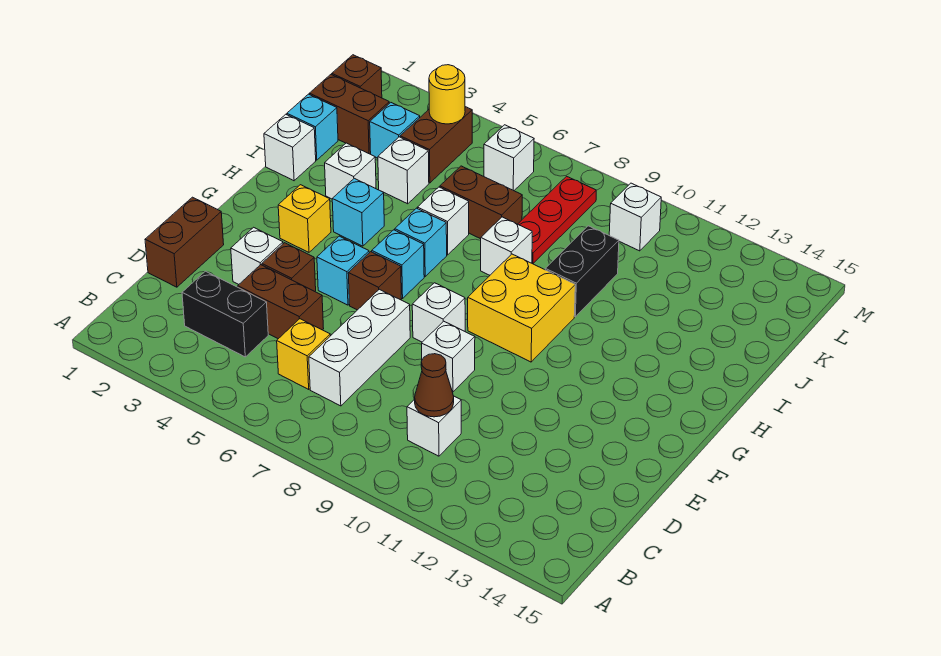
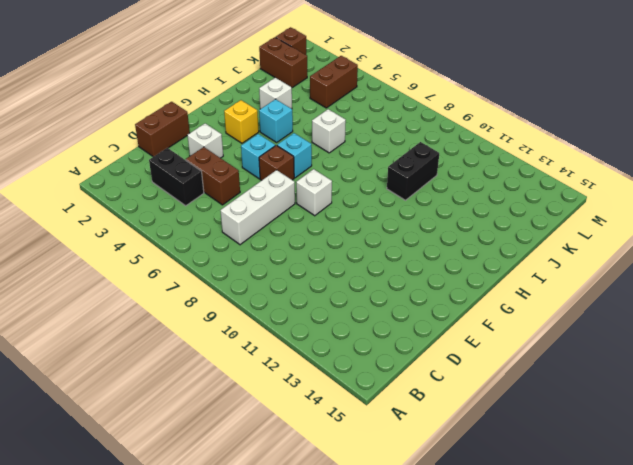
none -> yellow brick C6 level 1
none -> white brick C10 level 1
none -> brown brick E4 level 1
none -> white brick E9 level 1

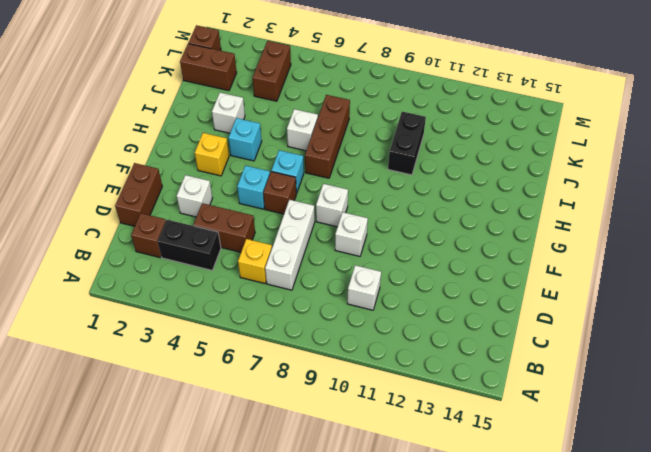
brown brick C2 level 1 -> brown brick E4 level 1
brown brick H7:J7 level 1 -> brown brick J6:J7 level 1
none -> yellow brick G9:H10 level 1
none -> cyan brick H6 level 1
none -> white brick I1 level 1
none -> white brick I8 level 1

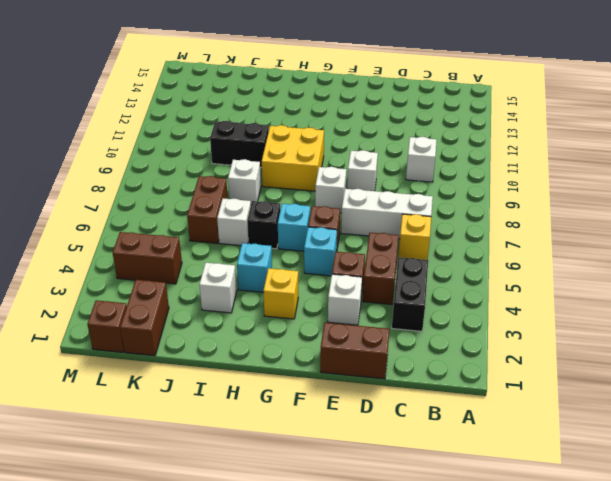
black brick H6 level 1 -> cyan brick H6 level 1
none -> white brick I1 level 1
none -> cyan brick J1 level 1
none -> white brick J4 level 1
none -> red plate J8:L8 level 1

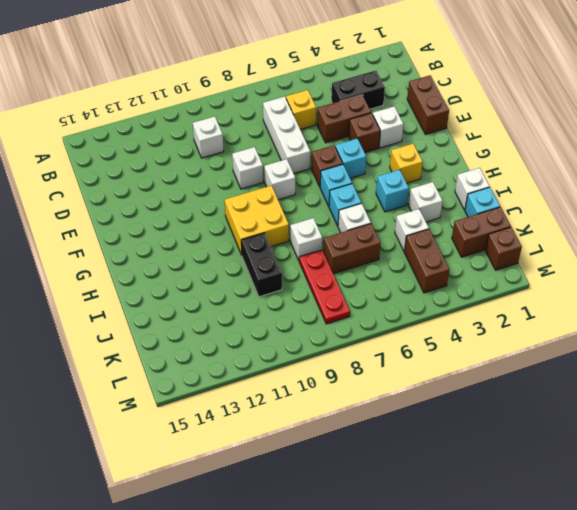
none -> cyan brick K3 level 1
none -> white brick L6 level 1
none -> white brick L10 level 1
none -> brown cone C10 level 2

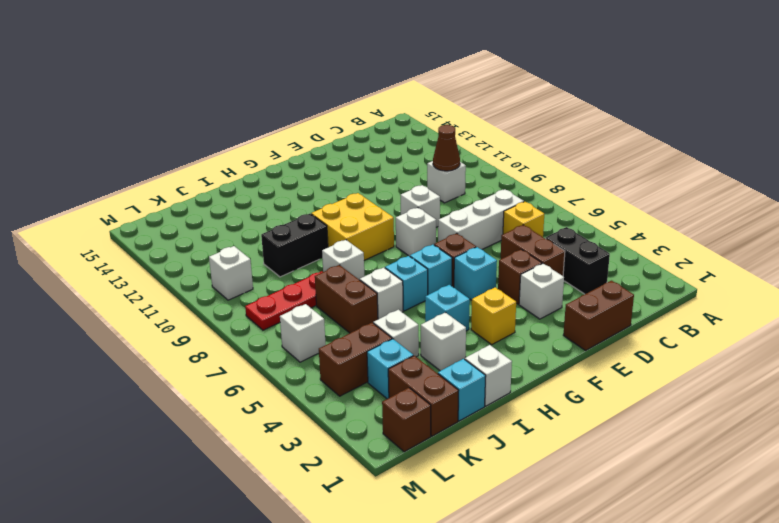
none -> yellow round brick L4 level 2

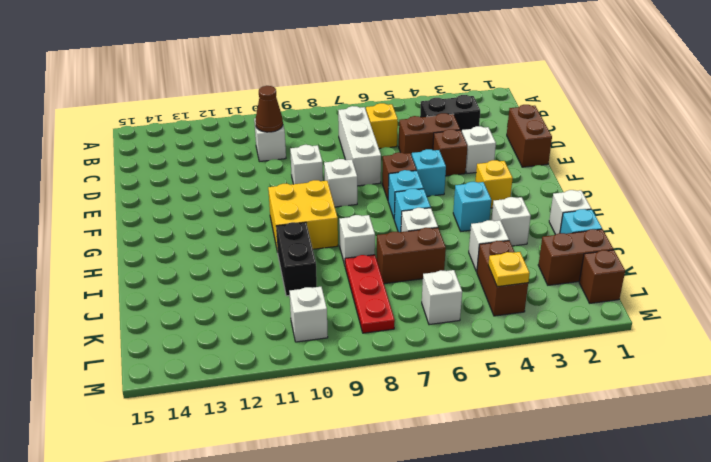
yellow plate L4 level 2 -> yellow round brick L4 level 2
none -> cyan brick K3 level 1

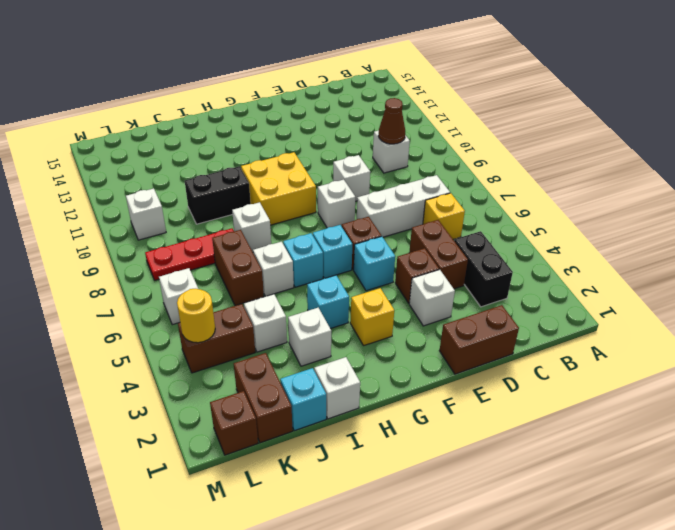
none -> cyan brick K3 level 1

